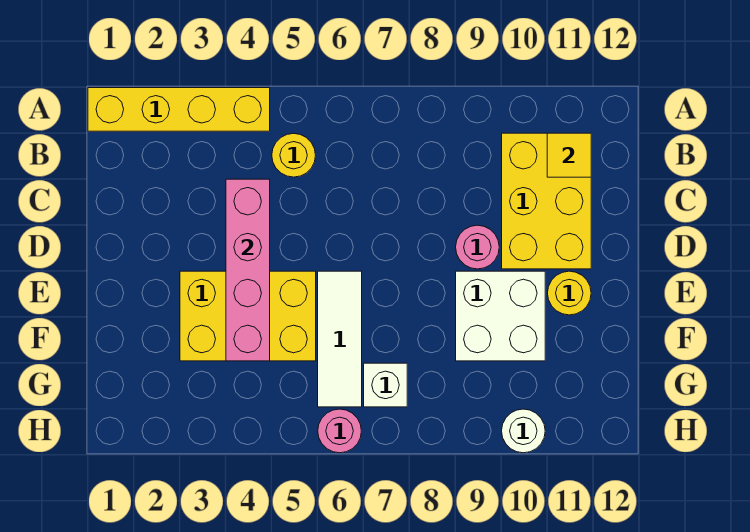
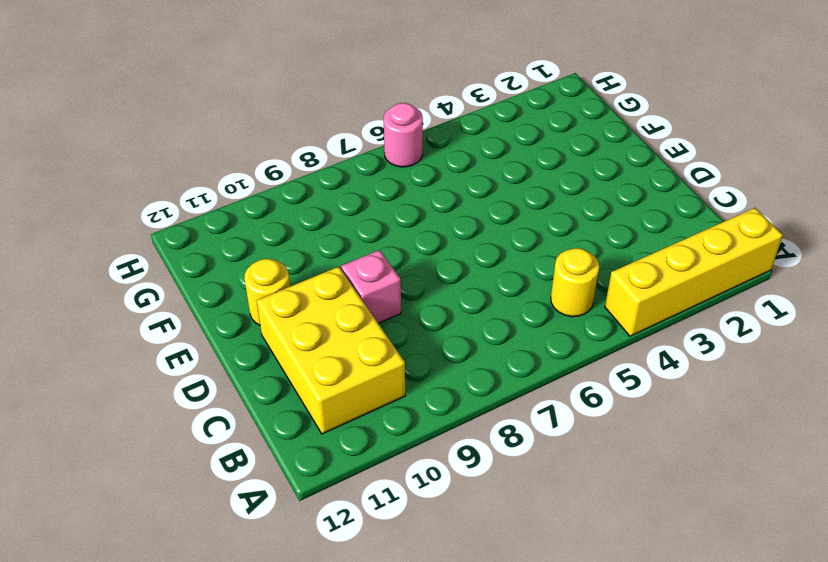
pink brick D9 level 1 -> pink round brick D9 level 1
none -> yellow brick E3:F5 level 1
none -> white tile E6:G6 level 1
none -> white brick E9:F10 level 1

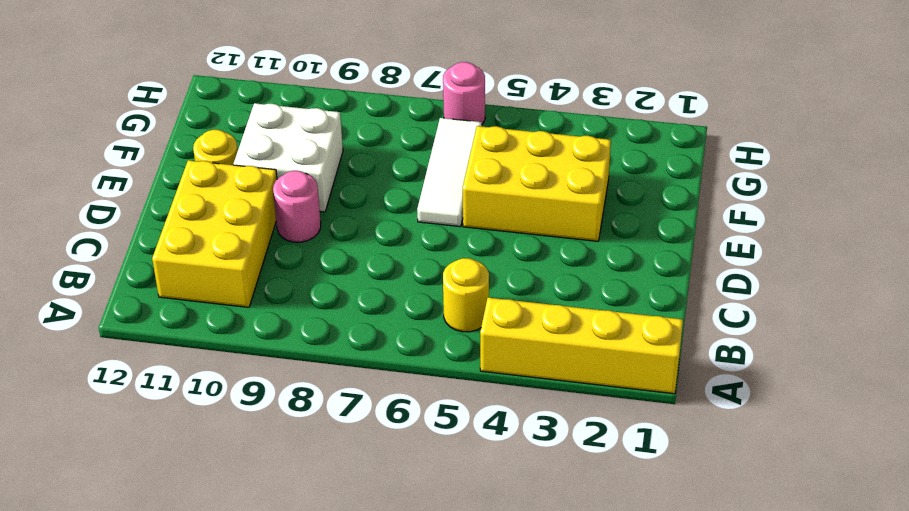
none -> white brick G7 level 1
none -> white round brick H10 level 1
none -> yellow tile B11 level 2

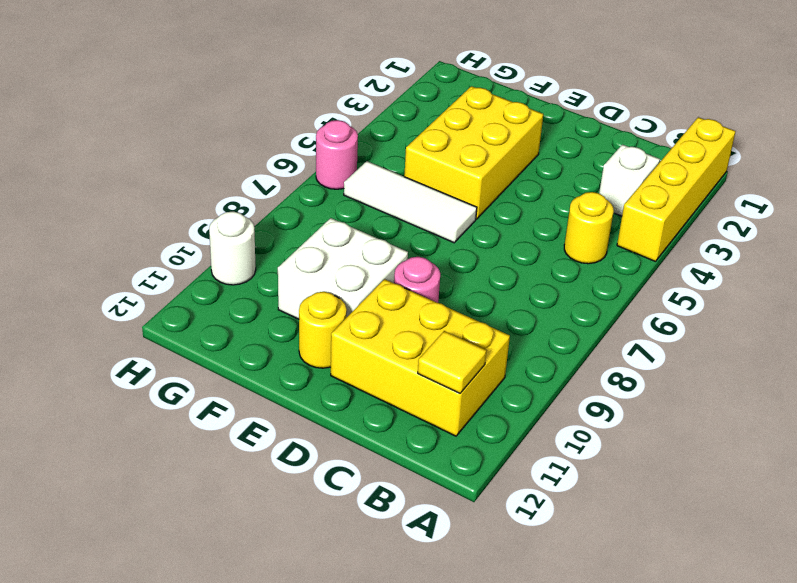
white brick B3 level 1 -> white brick G7 level 1
none -> pink brick C4:F4 level 2

